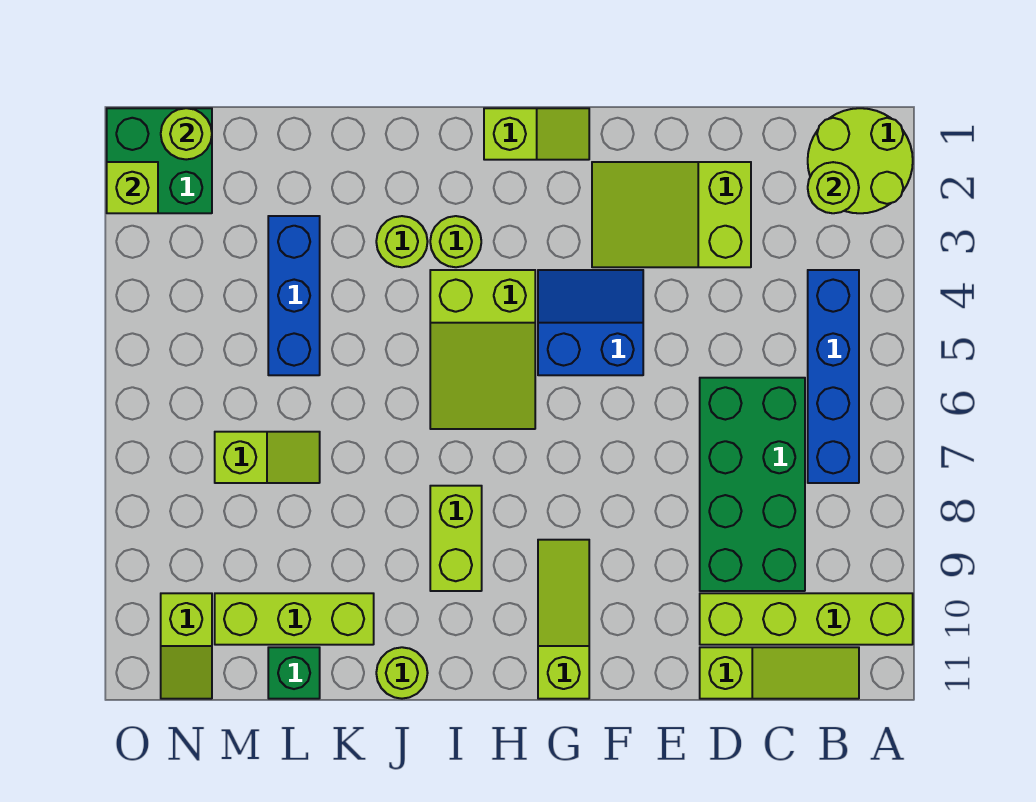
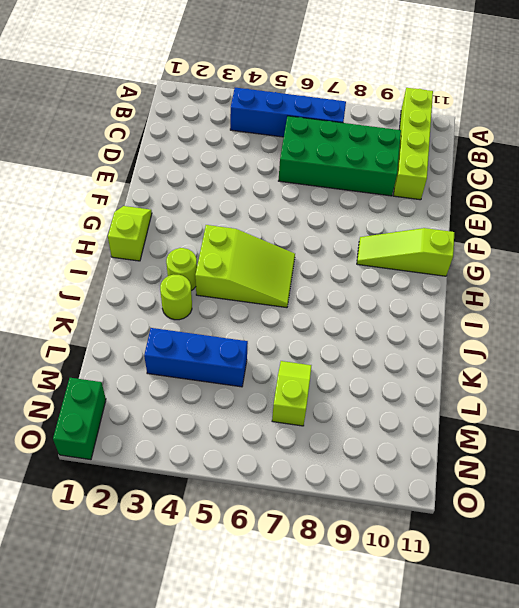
green brick N1:O1 level 1 -> green brick N1:O2 level 1
none -> lime round brick A1:B2 level 1
none -> lime slope B11:D11 level 1 top D
none -> lime slope D2:F3 level 1 top D

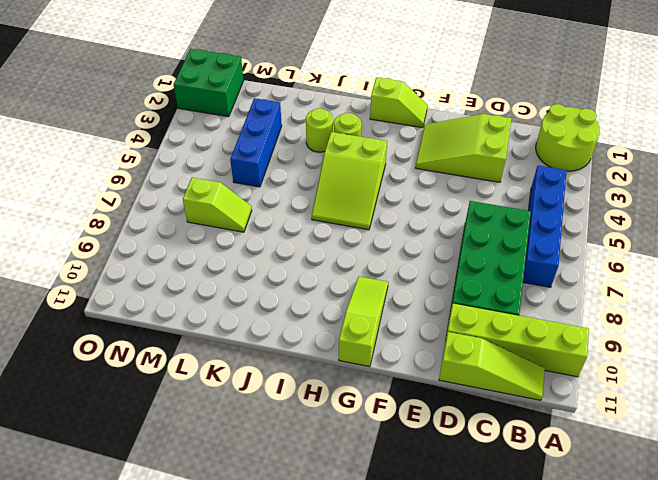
none -> blue slope F4:G5 level 1 top 5
none -> lime brick I8:I9 level 1
none -> lime round brick J11 level 1

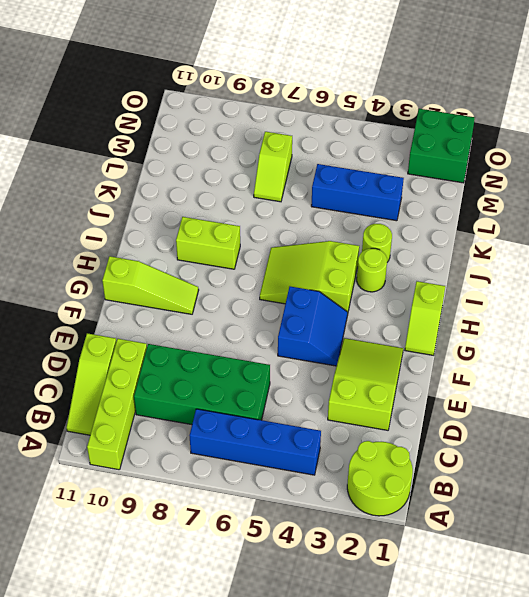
none -> lime round brick J11 level 1
none -> lime brick K10:M10 level 1
none -> green brick L11 level 1

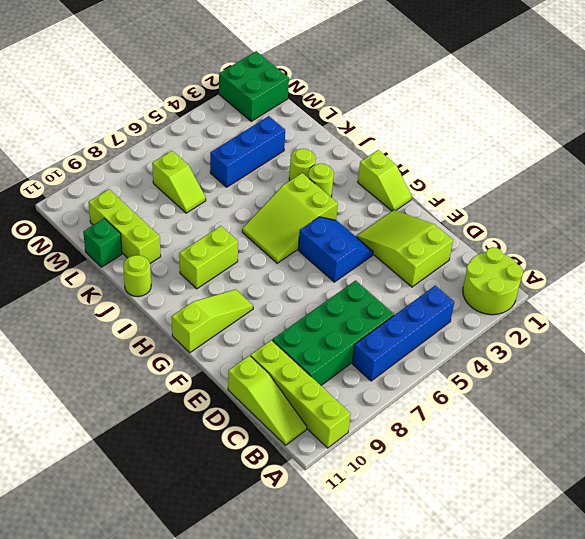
none -> lime slope N10:N11 level 1 top 10
none -> lime round brick B2 level 2
none -> lime round brick N1 level 2

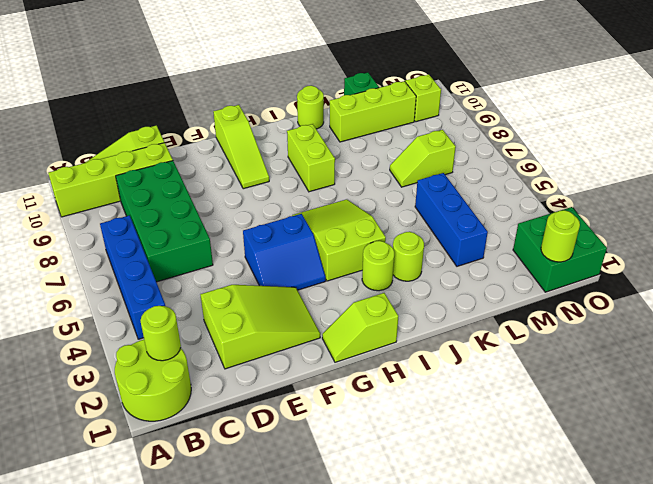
none -> lime brick O2 level 2

